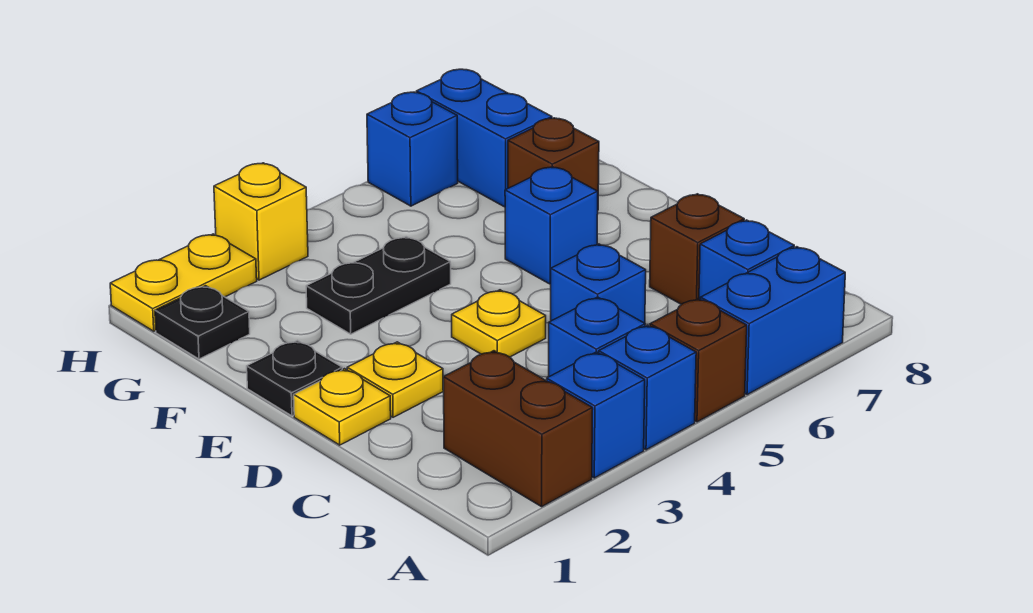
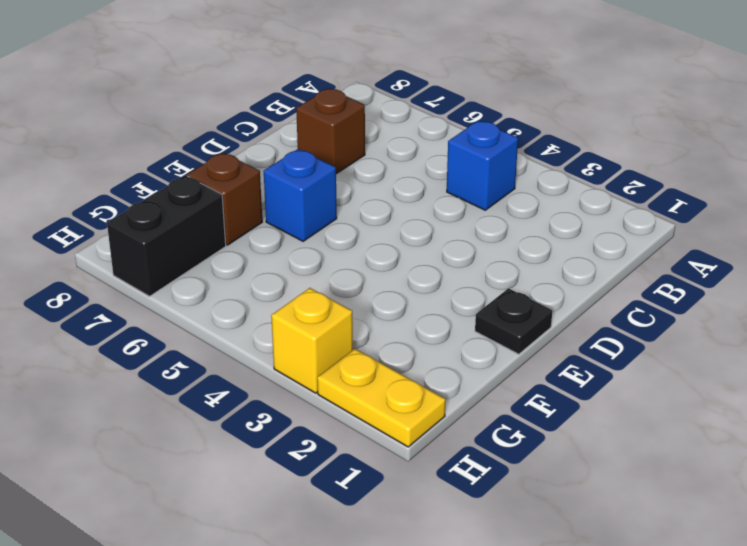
black brick G7:H7 level 1 -> blue brick G7:H7 level 1
none -> brown brick A2:B2 level 1
none -> blue brick A3 level 1
none -> blue brick A4 level 1

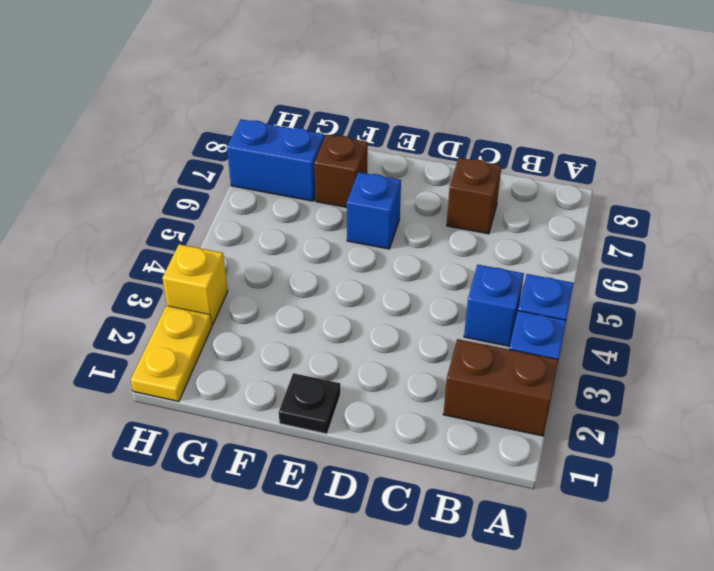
none -> brown brick A5 level 1
none -> blue brick A6:A7 level 1
none -> blue brick B7 level 1

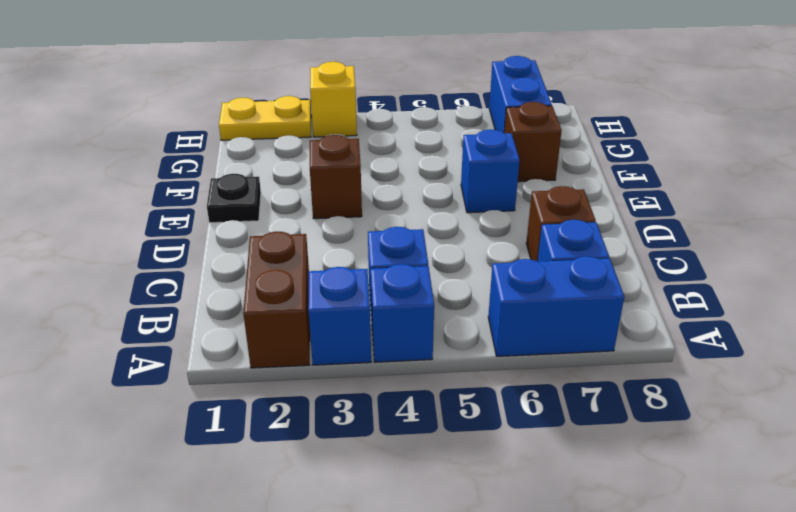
brown brick E3 level 1 -> brown brick A5 level 1
none -> blue brick C5 level 1
none -> yellow plate D1 level 1
none -> yellow plate D2 level 1

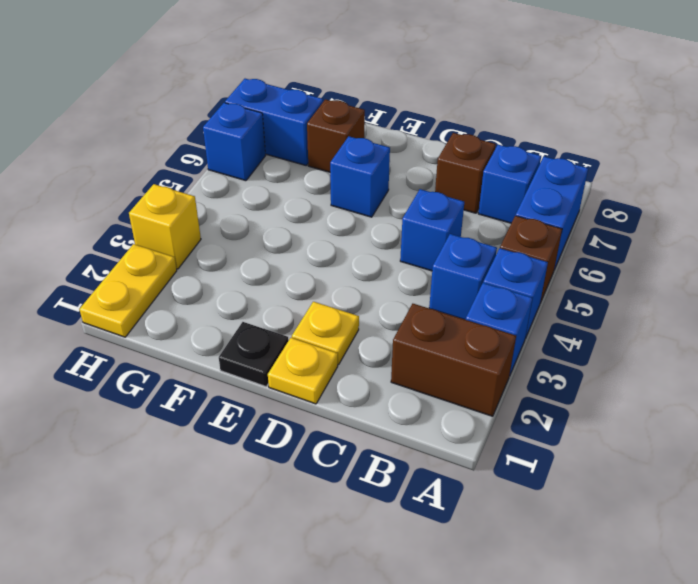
none -> yellow plate D4 level 1
none -> black plate F3:F4 level 1
none -> black plate G1 level 1

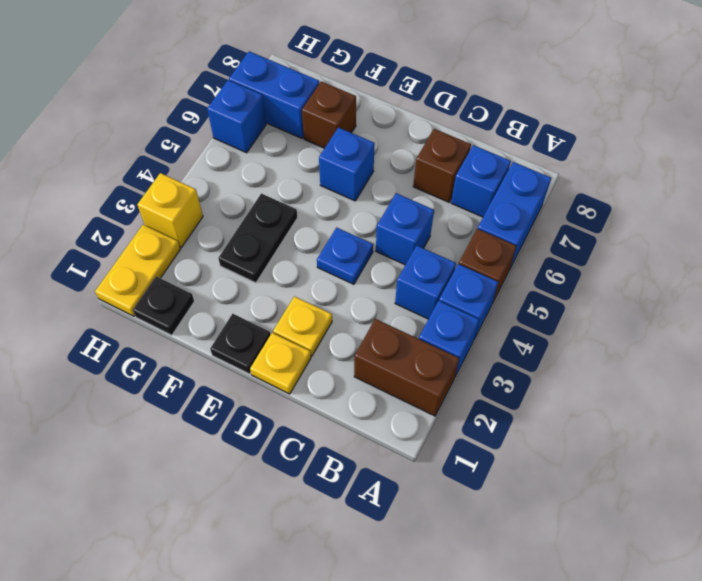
blue plate D4 level 1 -> yellow plate D4 level 1

